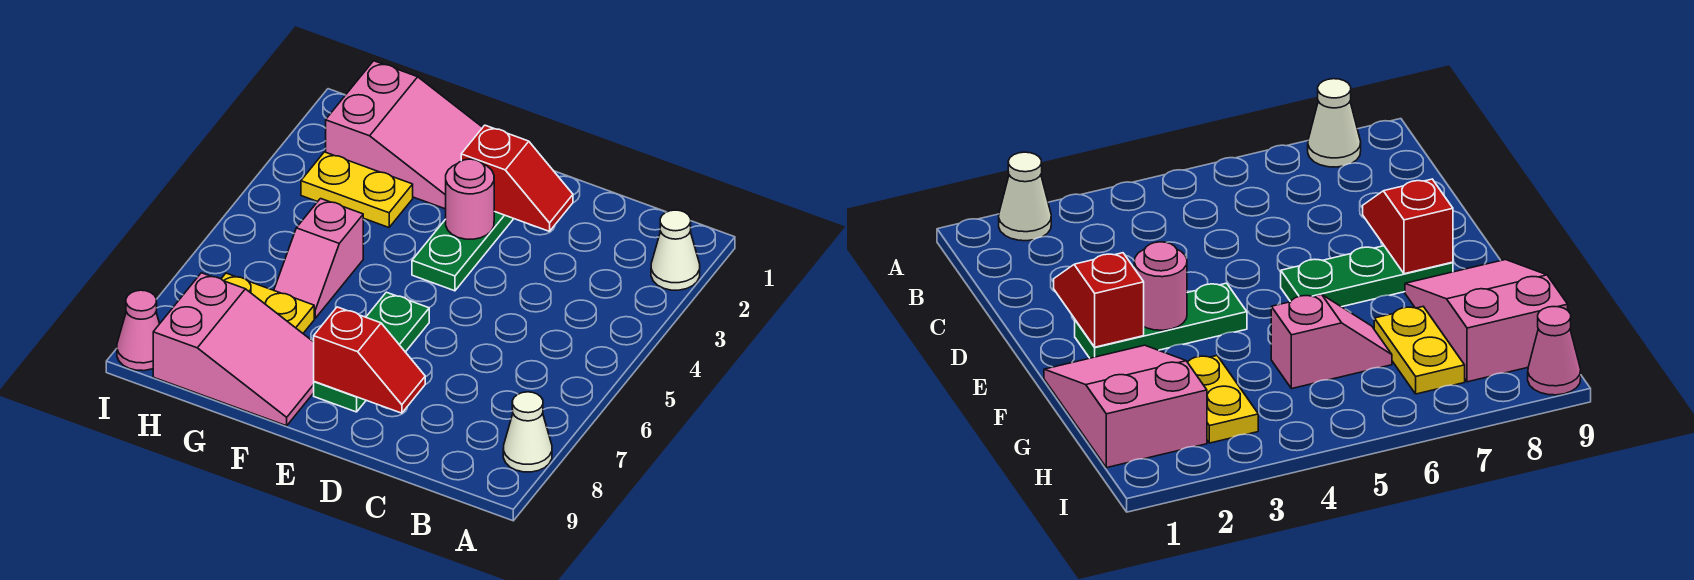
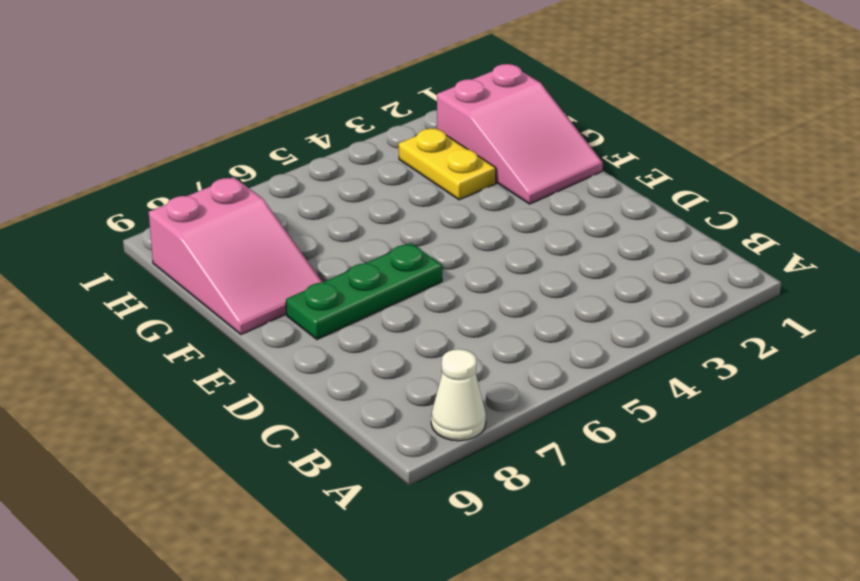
none -> white cone A2 level 1
none -> green plate E2:E4 level 1
none -> pink slope G5:G6 level 1 top 5

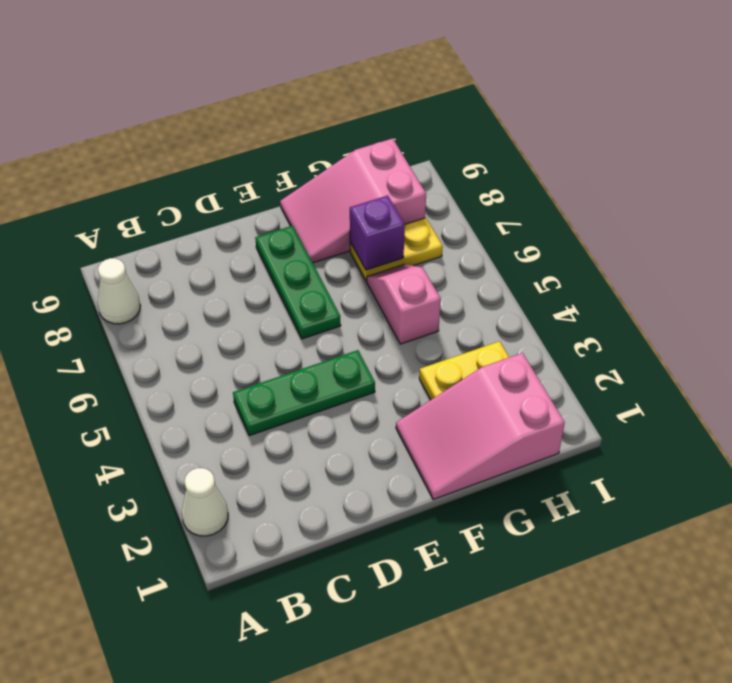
green plate C4:E4 level 1 -> green plate E2:E4 level 1
purple brick G7 level 2 -> none
none -> pink cone I9 level 1
none -> red slope D2:E2 level 2 top E
none -> red slope D8:E8 level 2 top E

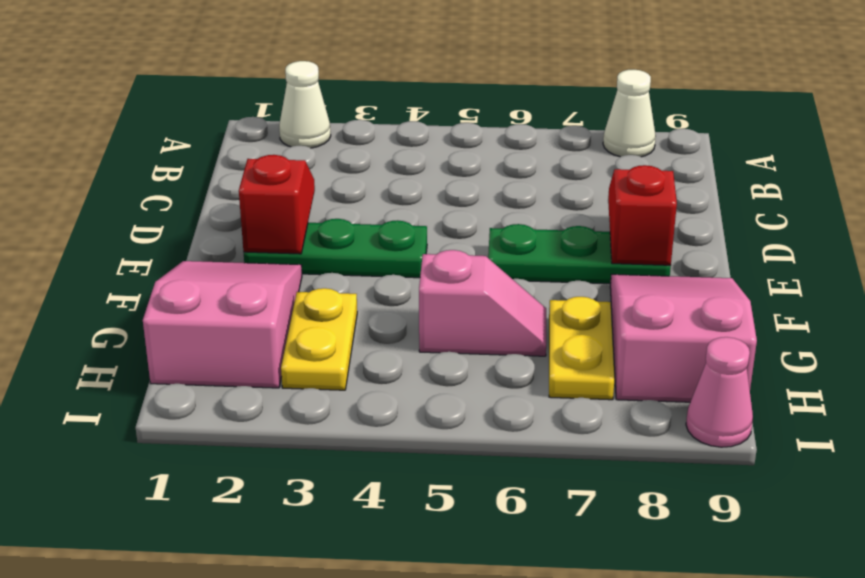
none -> pink round brick E3 level 2

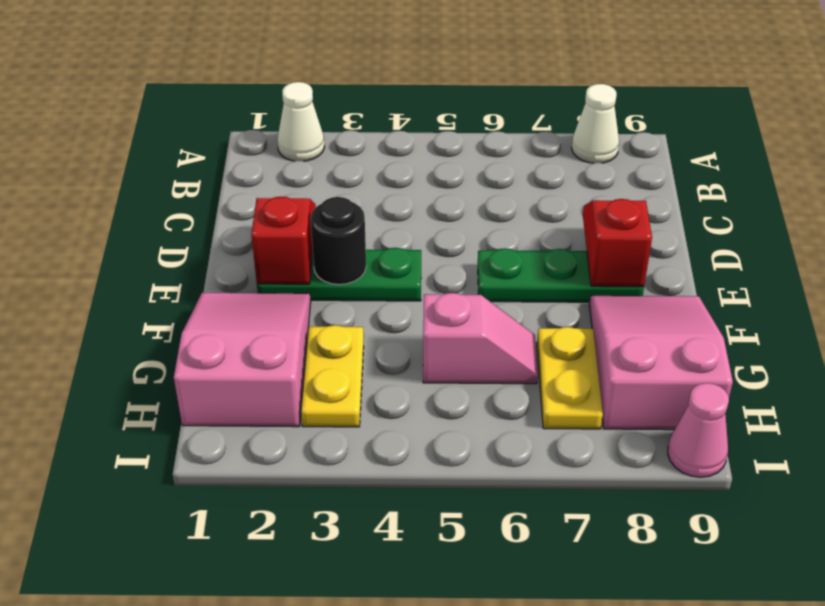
black round brick E3 level 2 -> pink round brick E3 level 2

